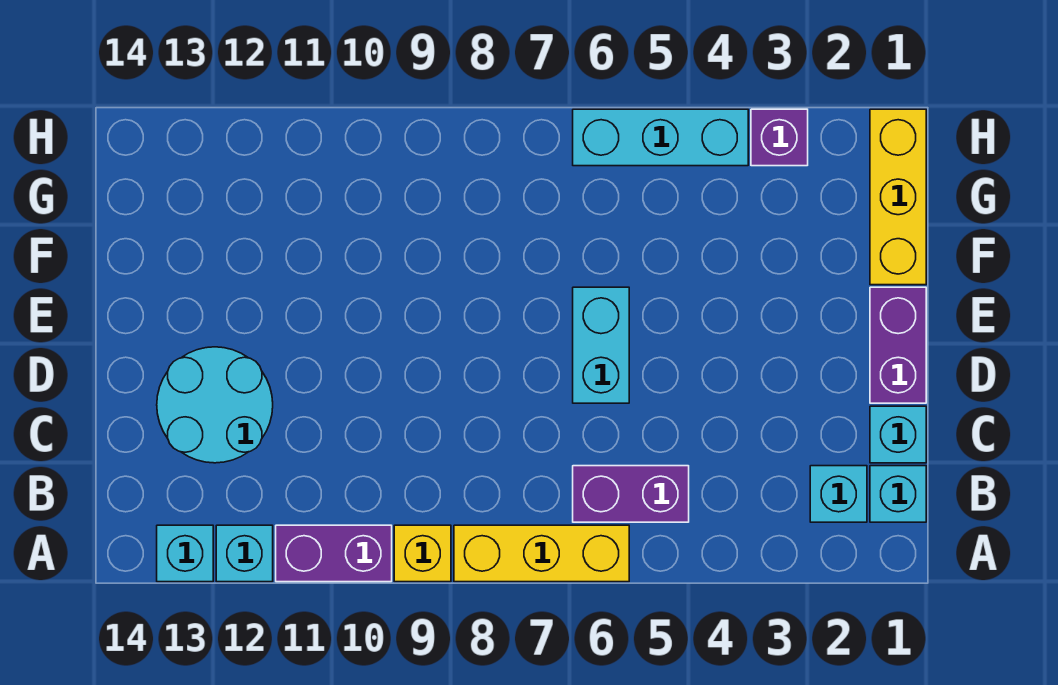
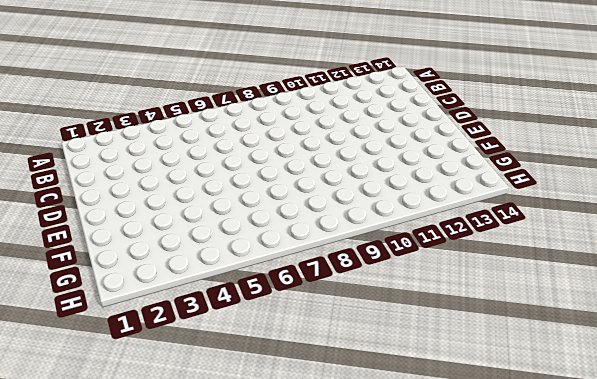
none -> yellow brick A6:A8 level 1
none -> yellow brick A9 level 1
none -> purple brick A10:A11 level 1

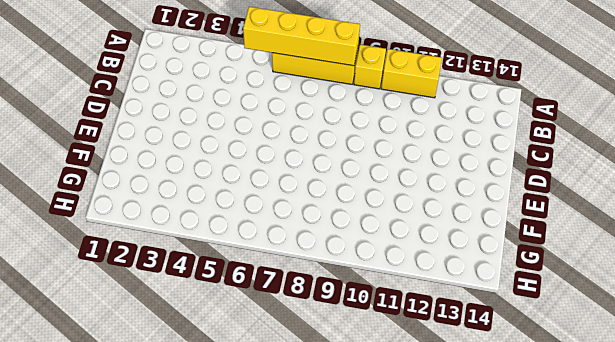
yellow brick A5:A8 level 2 -> none
yellow brick A10:A11 level 1 -> purple brick A10:A11 level 1
none -> cyan brick A12 level 1
none -> cyan brick A13 level 1
none -> cyan brick B1 level 1

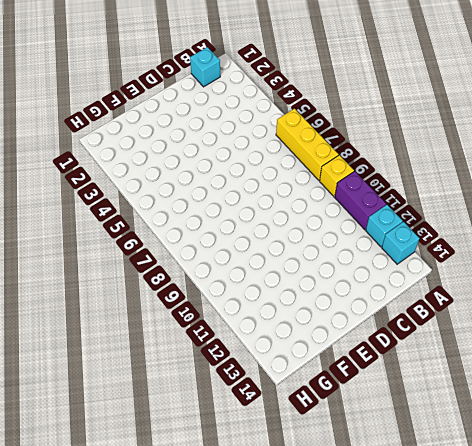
none -> cyan brick B2 level 1
none -> purple brick B5:B6 level 1
none -> cyan brick C1 level 1

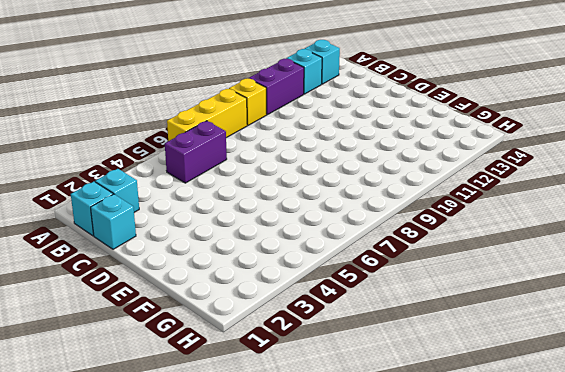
none -> cyan round brick C12:D13 level 1
none -> purple brick D1:E1 level 1
none -> cyan brick D6:E6 level 1

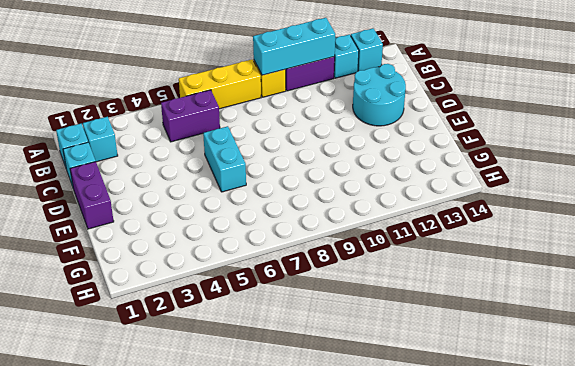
cyan brick A9:A11 level 2 -> cyan brick H4:H6 level 1
none -> yellow brick F1:H1 level 1
none -> purple brick H3 level 1

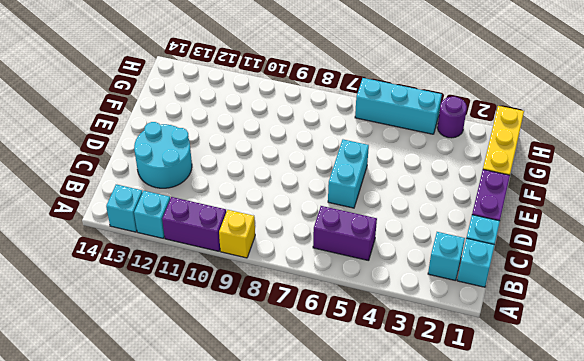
purple round brick H3 level 1 -> purple brick H3 level 1
none -> yellow brick A6:A8 level 1

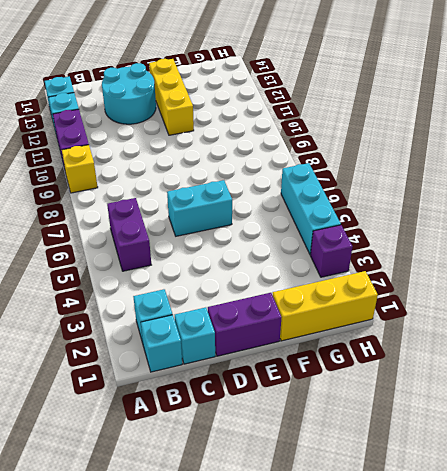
yellow brick E11:E13 level 1 -> yellow brick A6:A8 level 1

